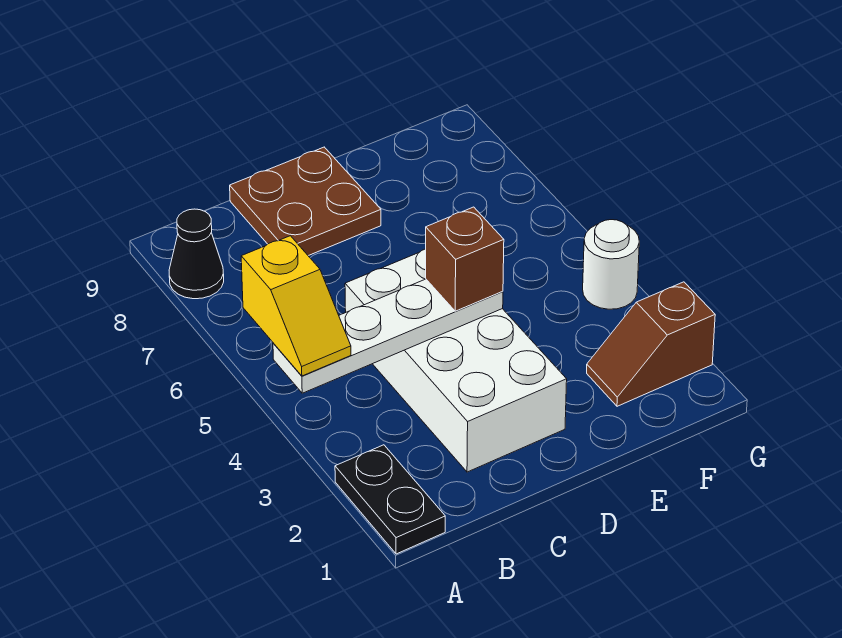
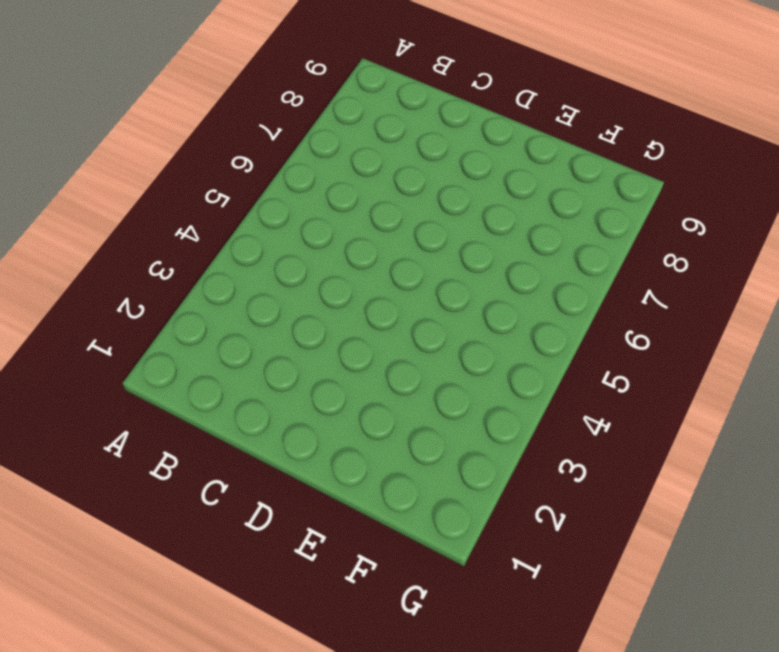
none -> black plate A1:A2 level 1
none -> black cone A8 level 1

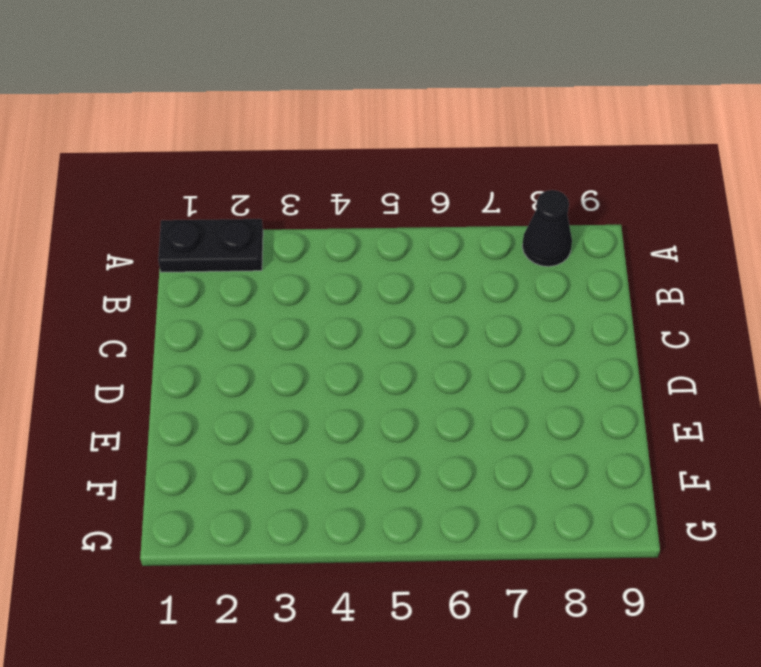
none -> white brick C2:D5 level 1
none -> brown plate C8:D9 level 1

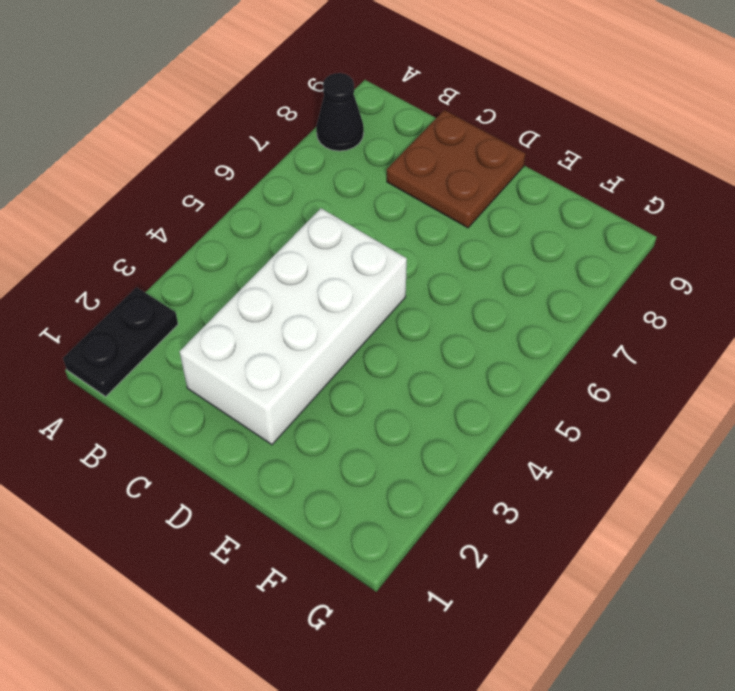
none -> brown slope F2:G2 level 1 top G
none -> white round brick G4 level 1

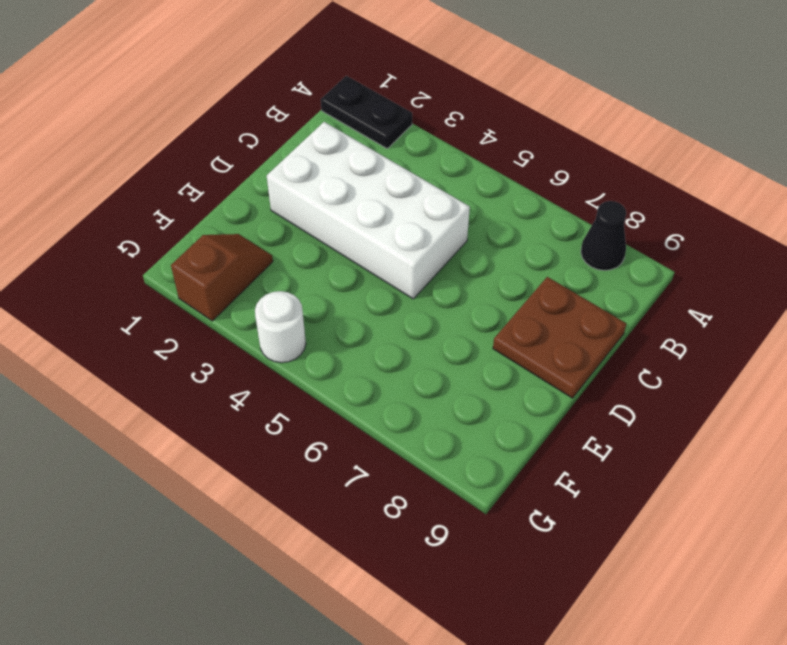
none -> white plate A4:D4 level 2
none -> yellow slope A4:A5 level 3 top 5

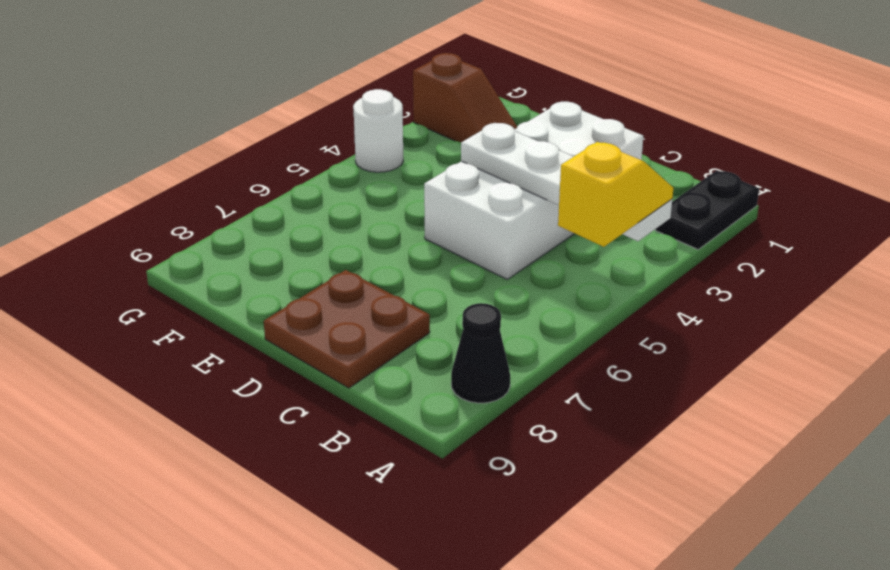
none -> brown brick D4 level 3

